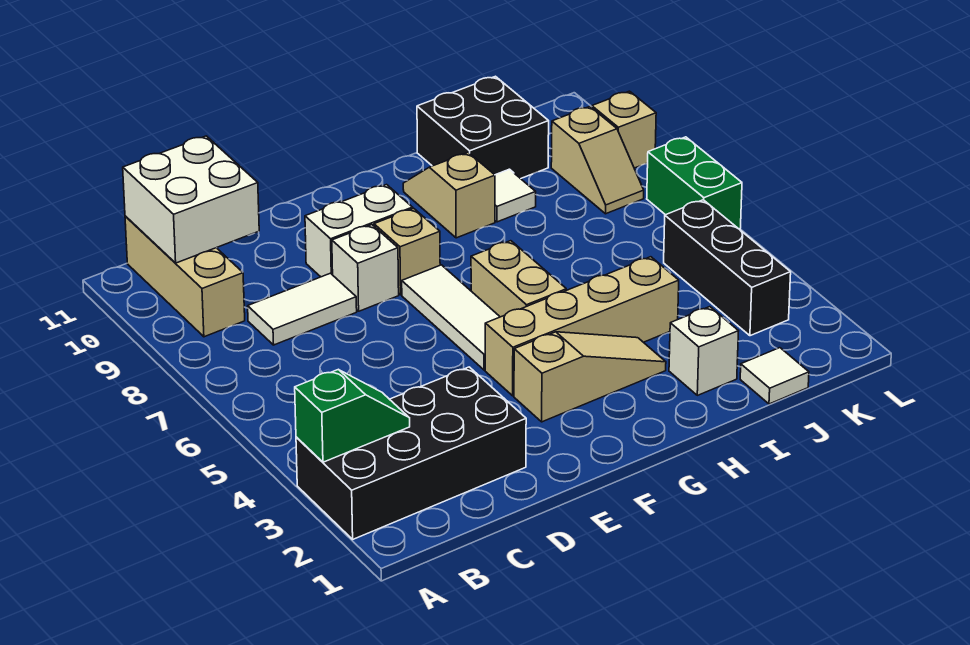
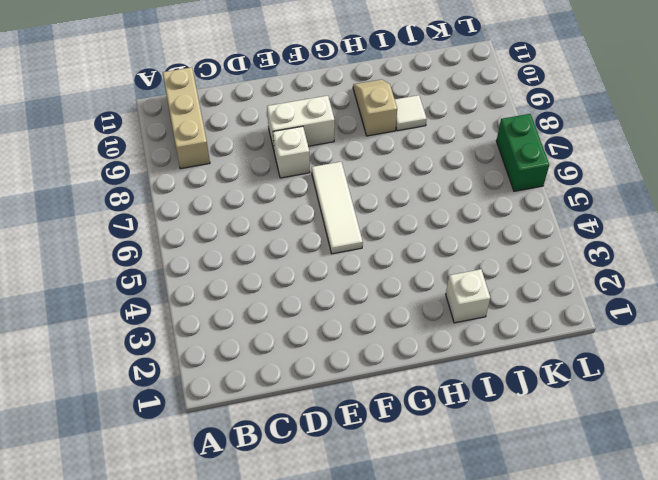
none -> black brick A2:D3 level 1
none -> white tile C8:D8 level 1
none -> tan slope F3:H3 level 1 top F

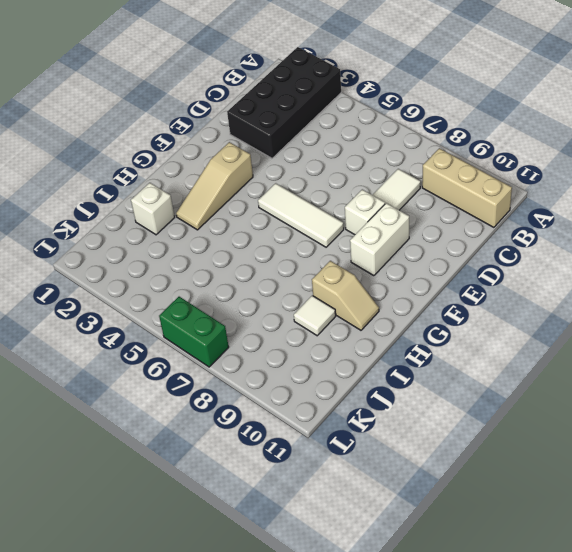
none -> tan brick F4:I4 level 1
none -> tan brick F8 level 1
none -> tan brick G5:G6 level 1

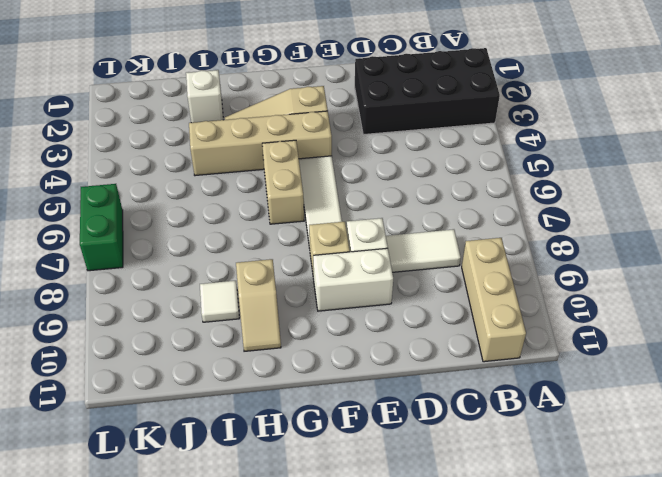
none -> black brick I10:J11 level 1
none -> white tile J1 level 1
none -> black brick K3:K5 level 1

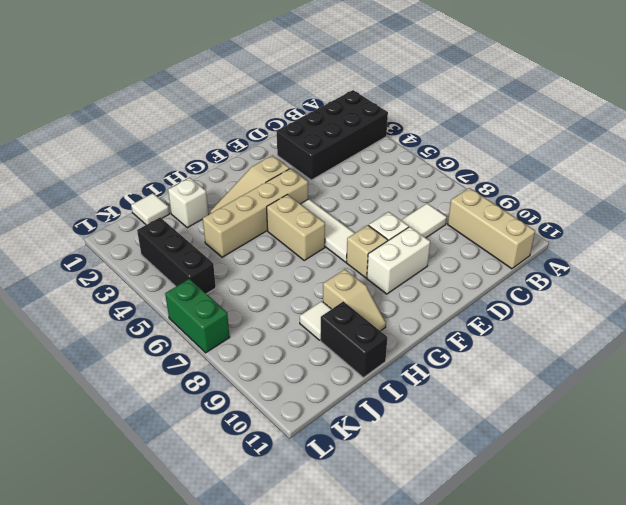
black brick I10:I11 level 1 -> black brick I10:J11 level 1
none -> tan slope K8:K9 level 1 top 9
none -> tan brick L9 level 1
none -> green slope A3:B3 level 2 top A

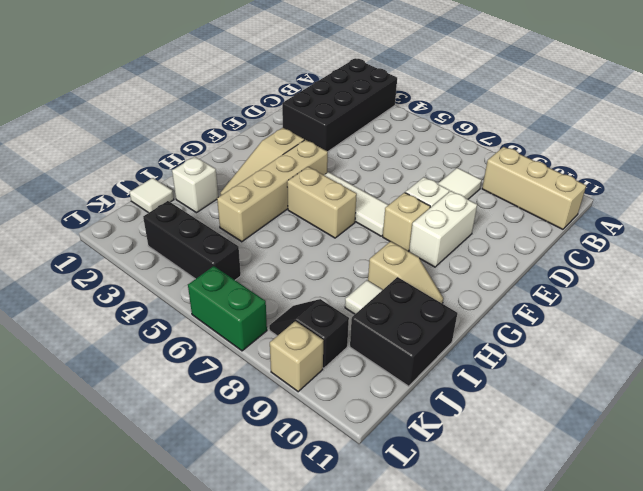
black slope K8:K9 level 1 top 9 -> tan slope K8:K9 level 1 top 9
none -> green slope A3:B3 level 2 top A
none -> white brick B10:C11 level 2

